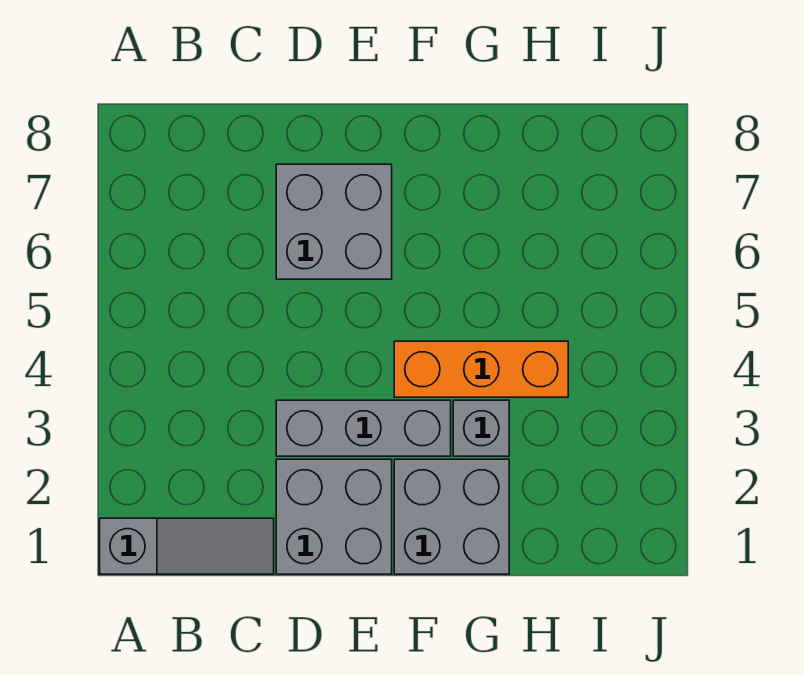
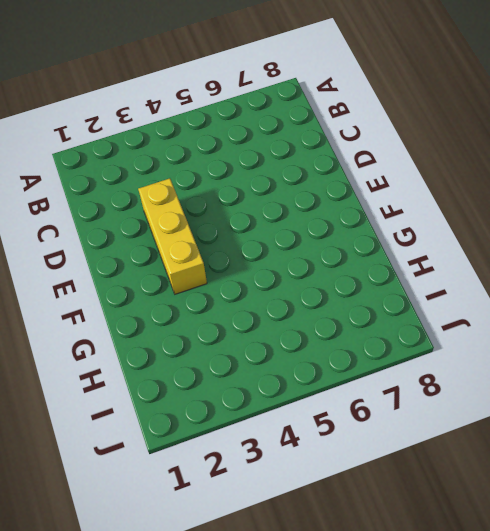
yellow brick D3:F3 level 1 -> grey brick D3:F3 level 1
none -> grey slope A1:C1 level 1 top A
none -> grey brick D1:E2 level 1

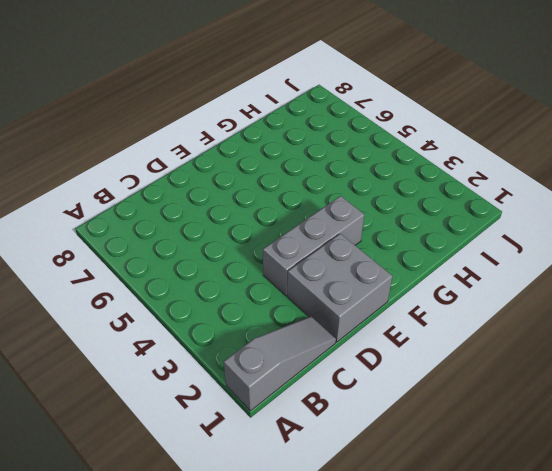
none -> grey brick D6:E7 level 1
none -> grey brick F1:G2 level 1

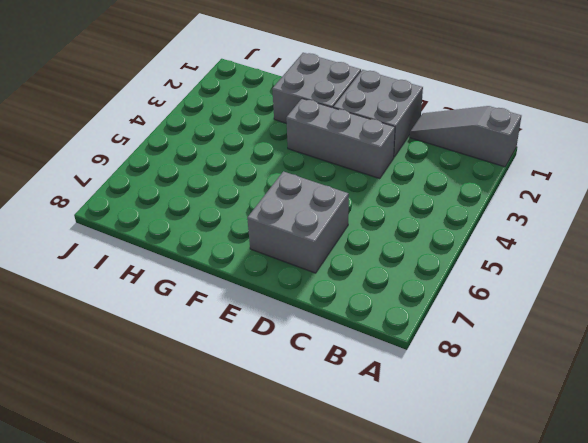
none -> orange brick F4:H4 level 1
none -> grey brick G3 level 1

